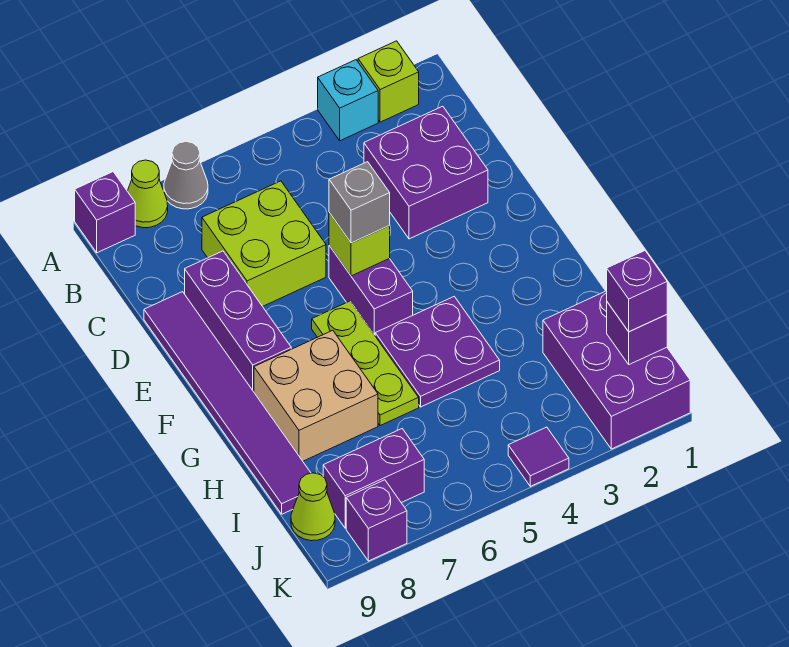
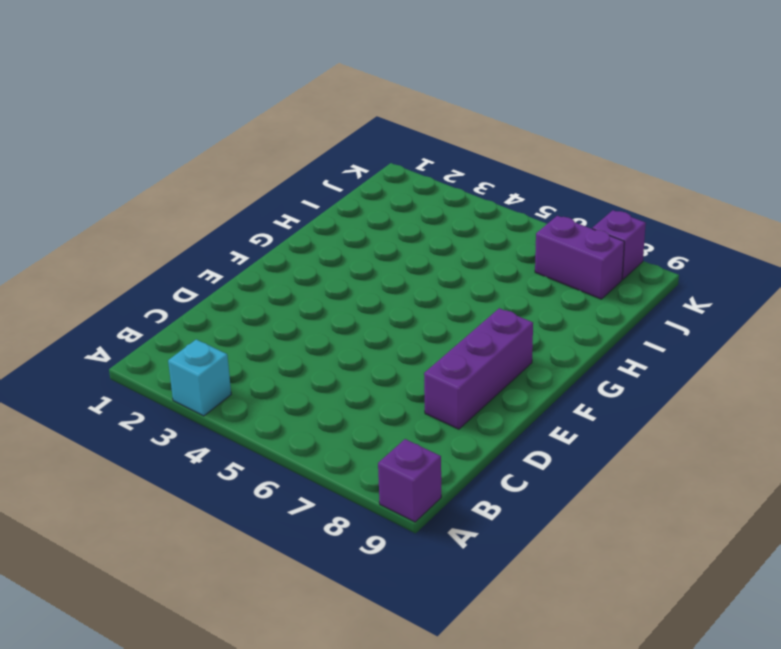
none -> lime brick A2 level 1
none -> grey cone A7 level 1
none -> lime cone A8 level 1

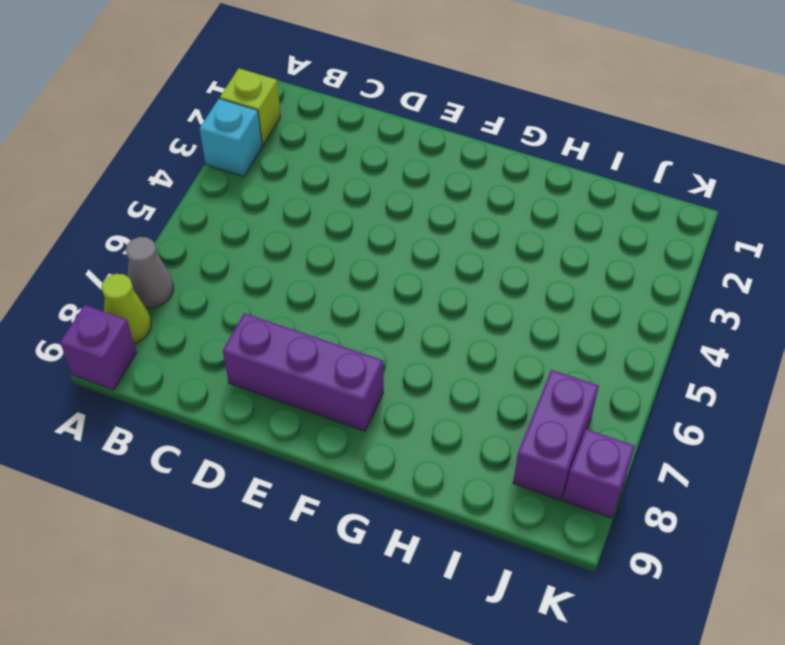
none -> purple brick C2:D3 level 1
none -> lime brick C6:D7 level 1
none -> purple tile D9:I9 level 1

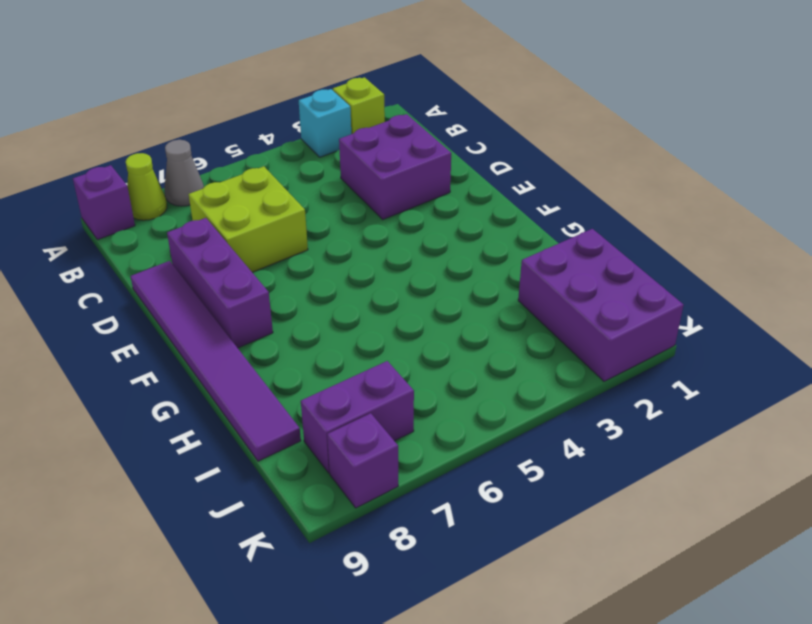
none -> purple brick E5:F5 level 1
none -> lime plate F6:H6 level 1
none -> purple plate G4:H5 level 1

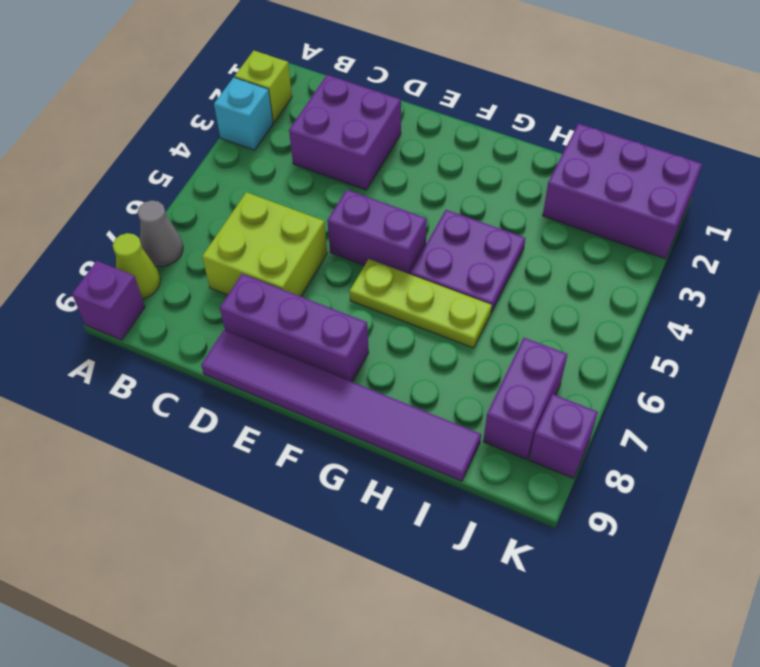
none -> tan brick G7:H8 level 1
none -> lime cone J9 level 1
none -> purple tile K4 level 1

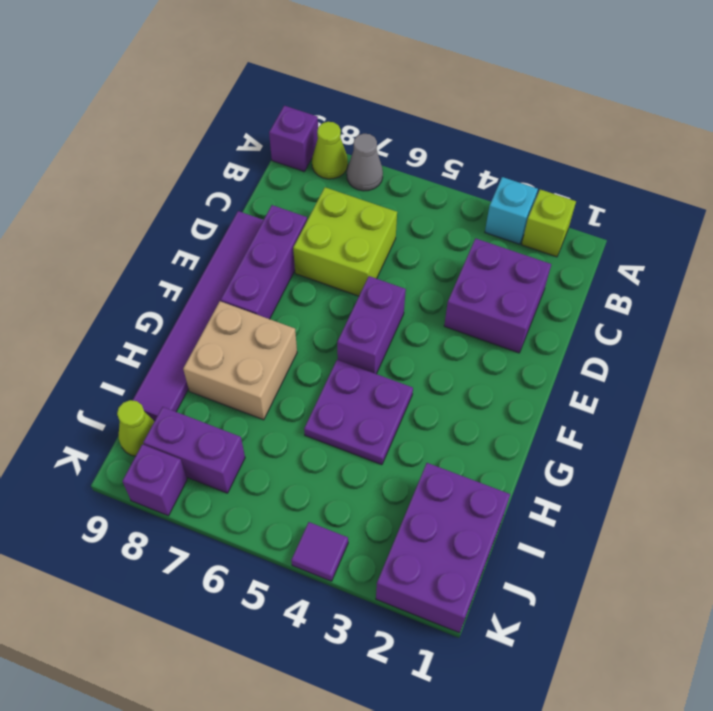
none -> lime plate F6:H6 level 1
none -> lime brick E5 level 2
none -> purple brick J1 level 2

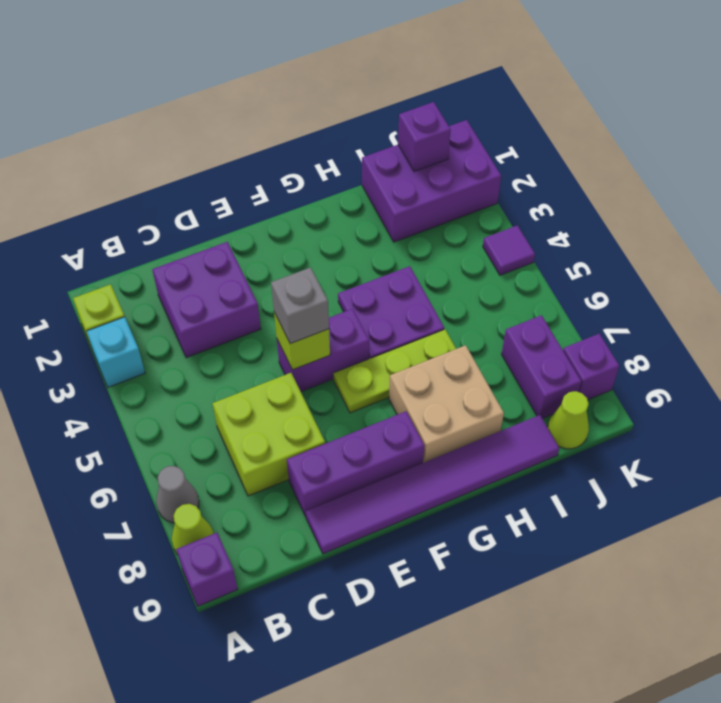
none -> purple brick J1 level 3

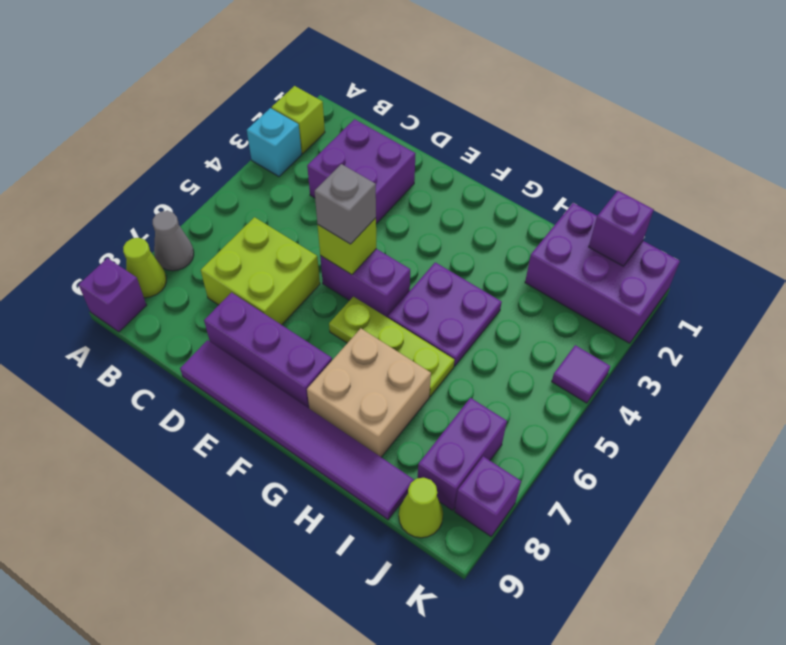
none -> purple brick J1 level 3

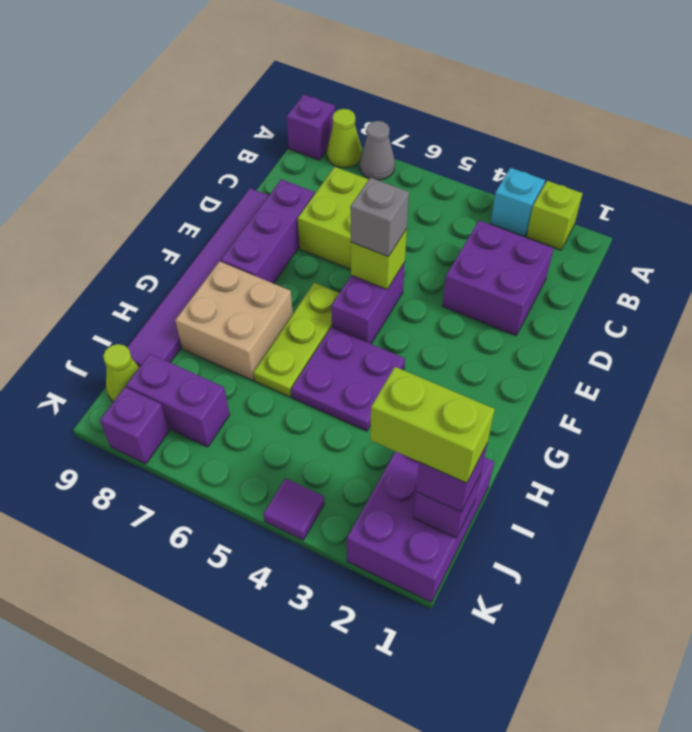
lime brick J1:J2 level 4 -> none

